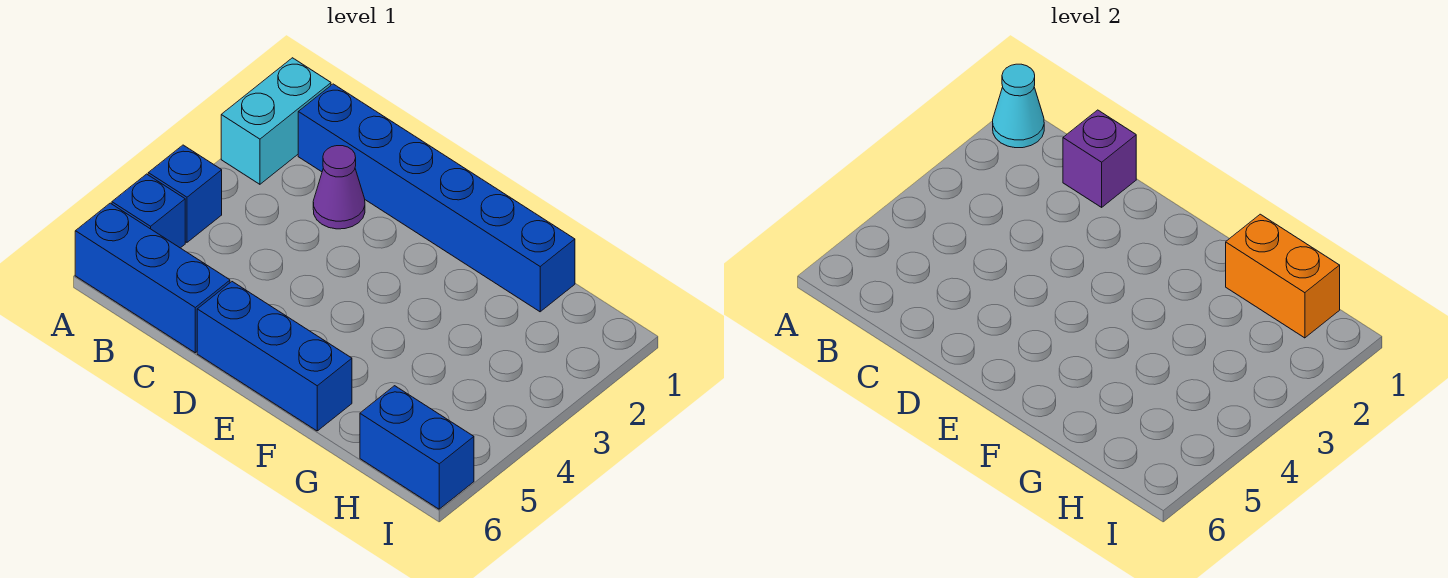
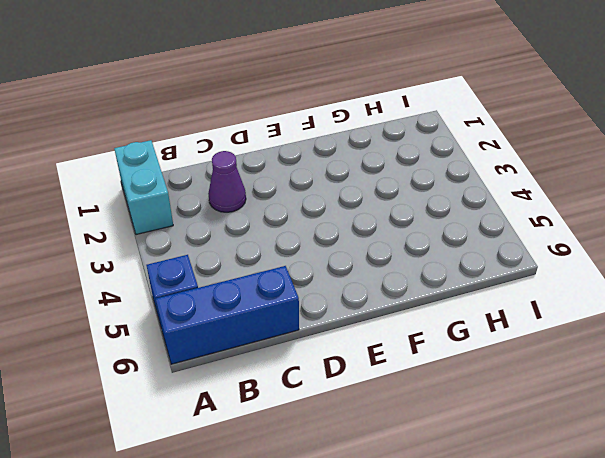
none -> blue brick A4 level 1
none -> blue brick B1:G1 level 1

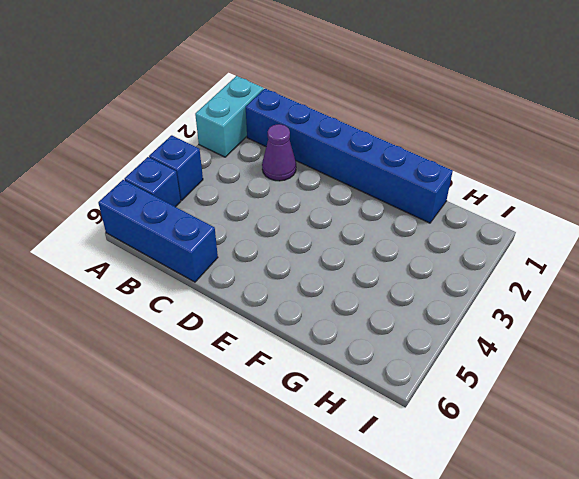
none -> blue brick D6:F6 level 1
none -> blue brick H6:I6 level 1

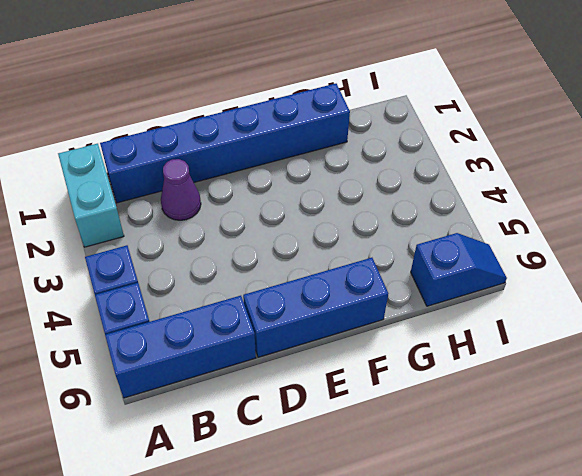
blue slope H6:I6 level 1 top H -> blue brick H6:I6 level 1
none -> cyan cone A1 level 2
none -> purple brick C1 level 2

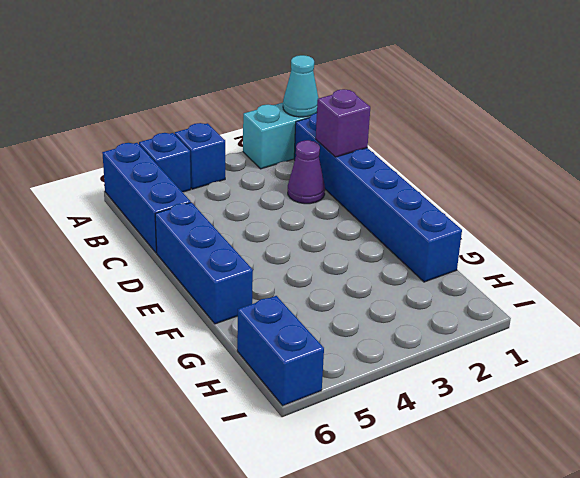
none -> orange brick G1:H1 level 2

